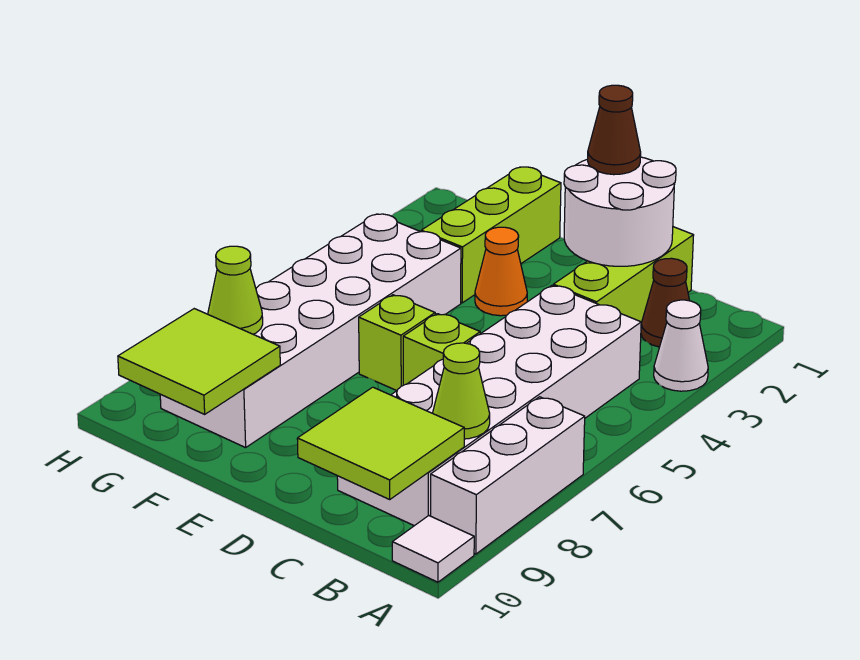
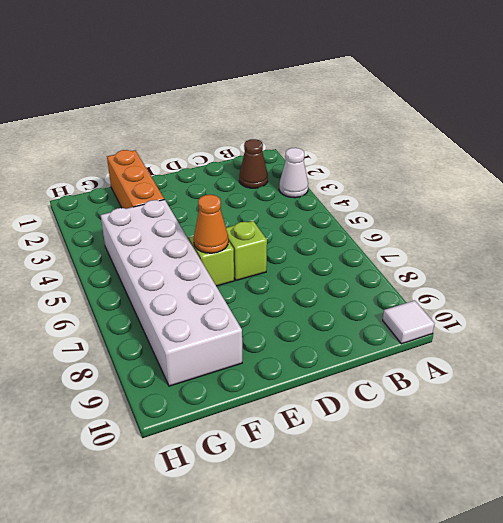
orange cone E6 level 2 -> orange cone E3 level 1
orange brick F1:F3 level 1 -> lime brick F1:F3 level 1
none -> white brick A7:A9 level 1
none -> white brick B4:C9 level 1
none -> lime brick C1:C3 level 1

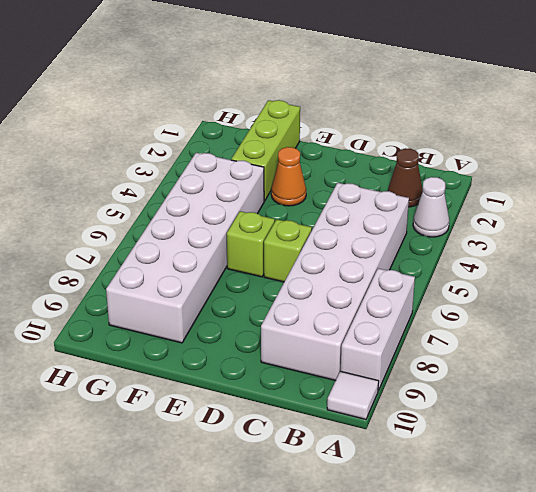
none -> lime brick C1:C3 level 1
none -> lime cone B8 level 2
none -> lime tile B9:C10 level 2

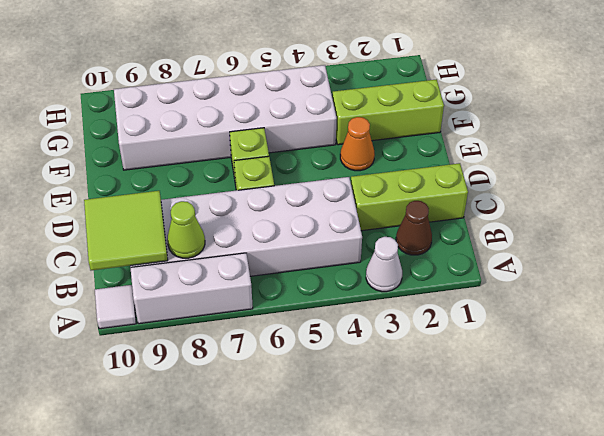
none -> white round brick C1:D2 level 2
none -> lime tile F9:G10 level 2
none -> lime cone G8 level 2

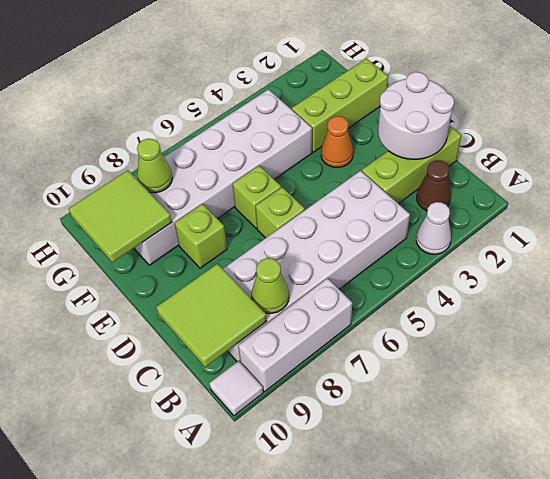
lime brick E8 level 1 -> none
none -> brown cone D1 level 3

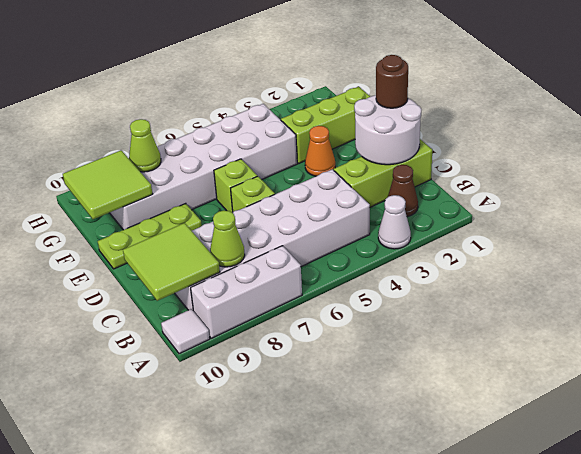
brown round brick D1 level 3 -> brown cone D1 level 3
lime plate E8:E10 level 1 -> none

